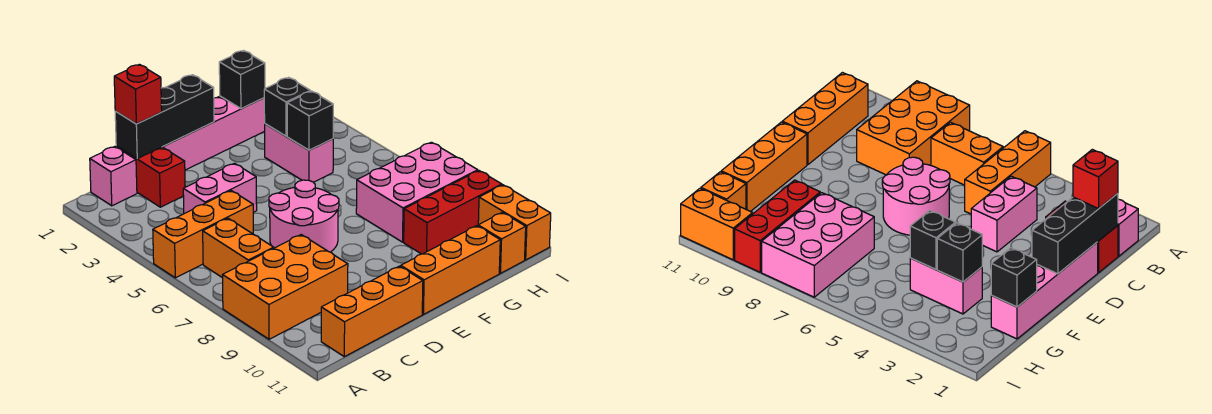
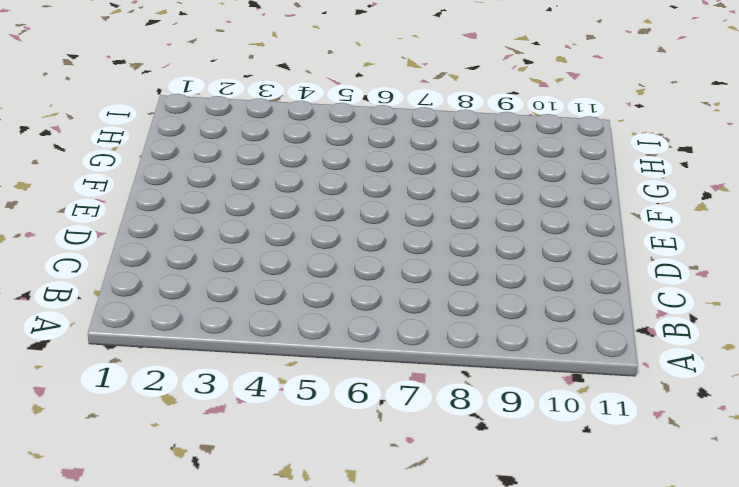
none -> orange brick A5:C5 level 1
none -> orange brick A8:C9 level 1
none -> pink brick B1 level 1

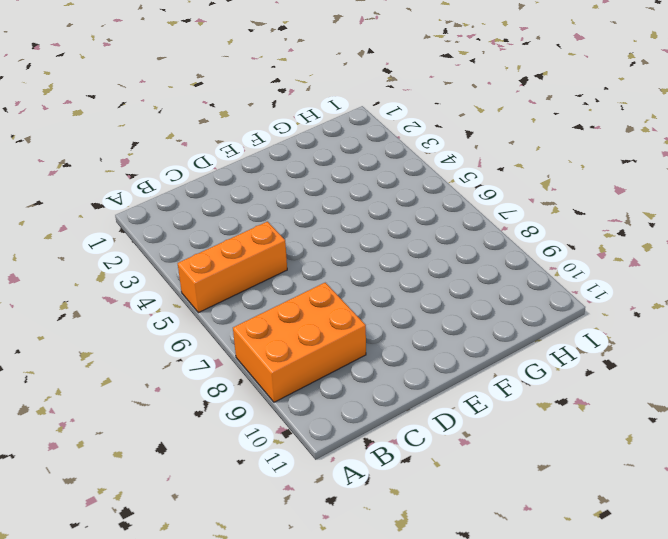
none -> pink brick B1 level 1
none -> orange brick B6:B7 level 1
none -> orange brick B11:D11 level 1

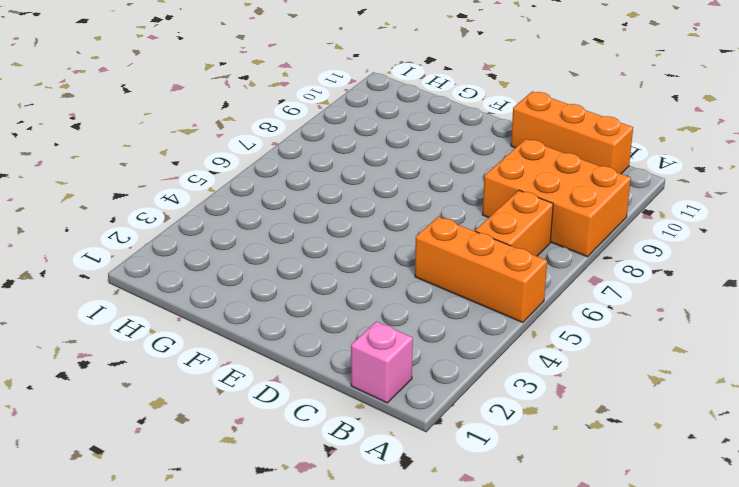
none -> red brick C1:C2 level 1
none -> pink brick C4:D4 level 1
none -> pink brick D1:G1 level 1

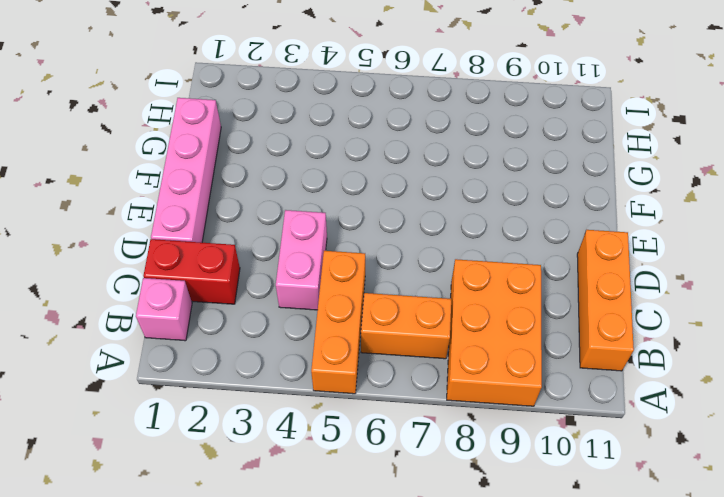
none -> pink round brick D6:E7 level 1
none -> orange brick E11:G11 level 1
none -> pink brick G3:G4 level 1

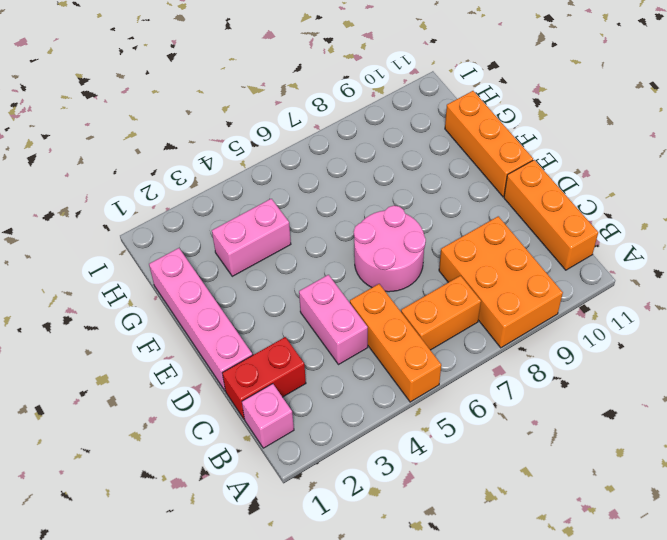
none -> pink brick G7:I8 level 1
none -> red brick G9:I9 level 1
none -> orange brick H11 level 1

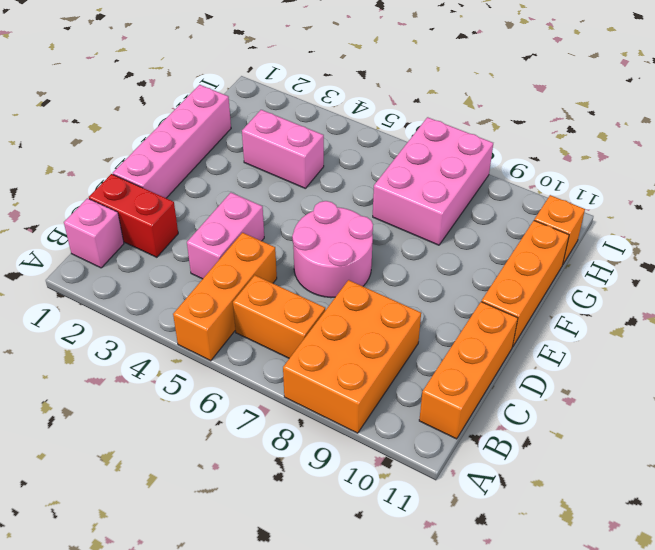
none -> red brick G9:I9 level 1
none -> orange brick I10:I11 level 1
none -> black brick C1:E1 level 2

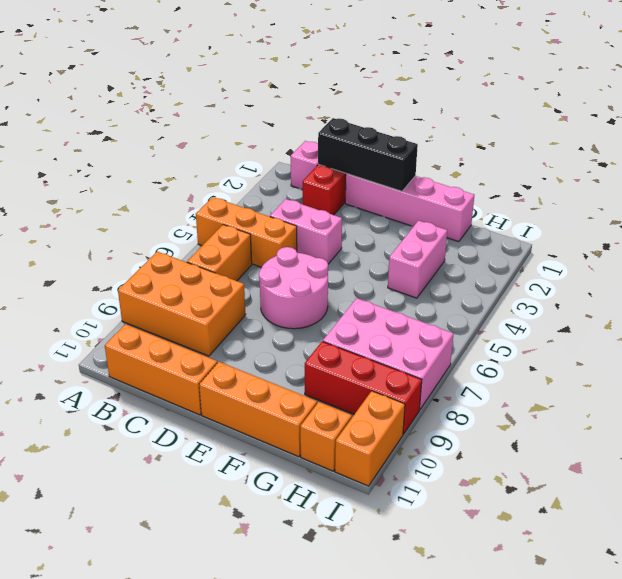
none -> black brick G1 level 2
none -> black brick G3 level 2
none -> black brick G4 level 2

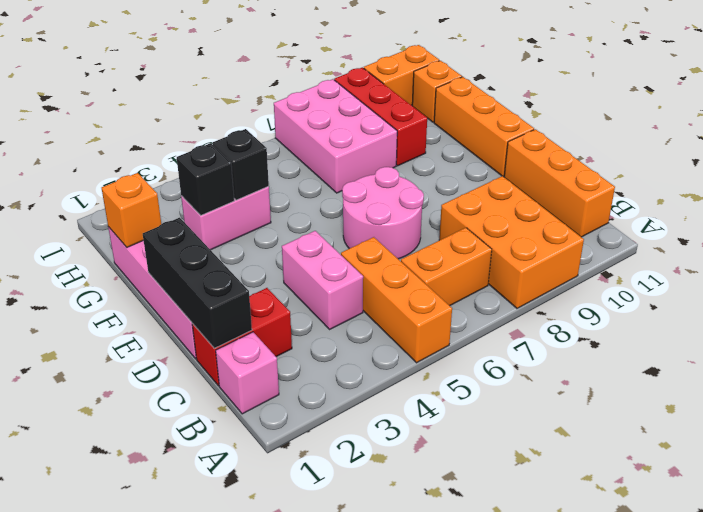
orange brick G1 level 2 -> black brick G1 level 2
none -> red brick C1 level 3

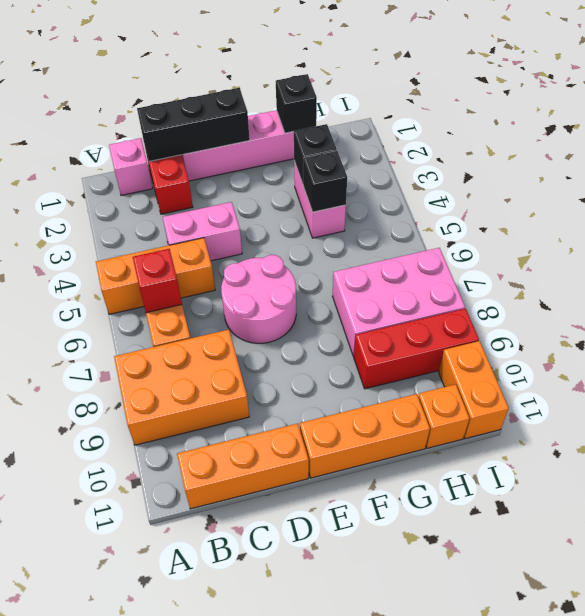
red brick B6 level 2 -> red brick C1 level 3

